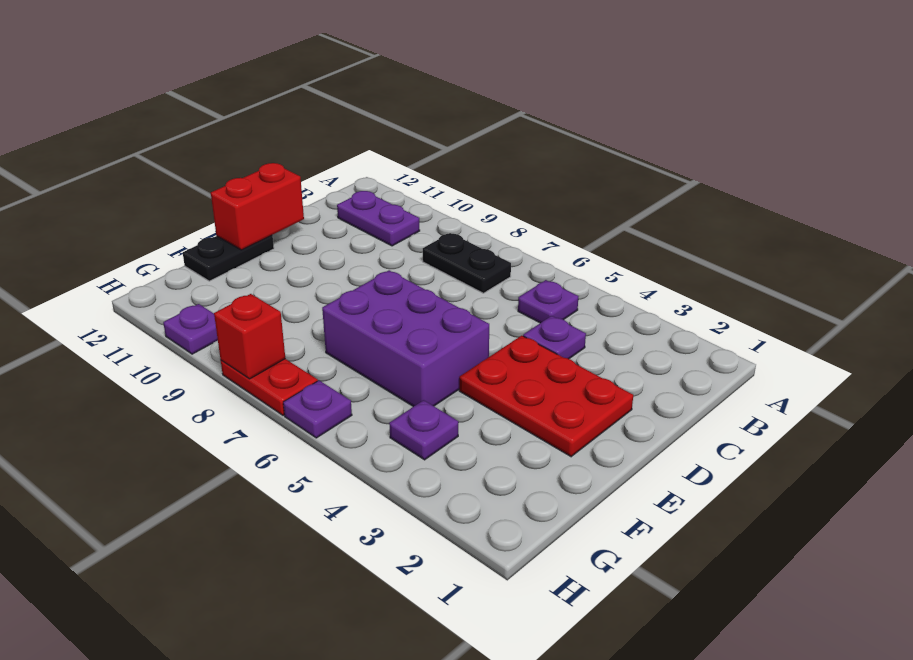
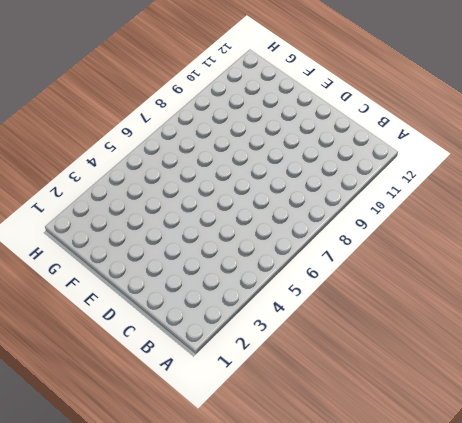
none -> purple plate B5 level 1
none -> black plate B7:B8 level 1
none -> purple plate B10:B11 level 1

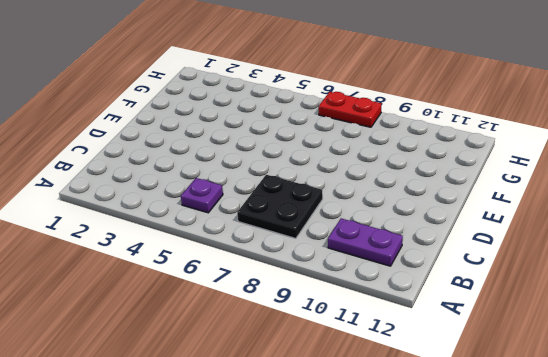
black plate B7:C8 level 1 -> black plate B7:B8 level 1
none -> purple plate C4 level 1
none -> red plate D2:E4 level 1
none -> purple brick E5:F7 level 1

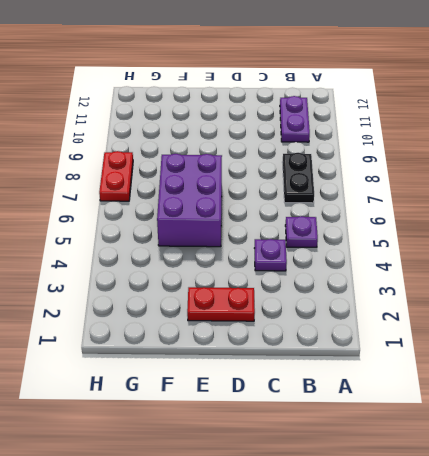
red plate D2:E2 level 1 -> red plate D2:E4 level 1
none -> black plate E12:F12 level 1
none -> purple plate G4 level 1
none -> purple plate H6 level 1

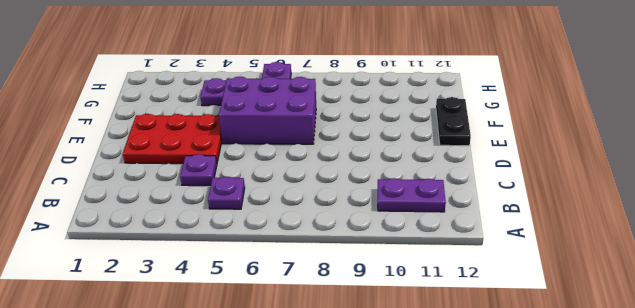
none -> black plate B7:B8 level 1
none -> red plate H7:H8 level 1
none -> purple plate H10 level 1

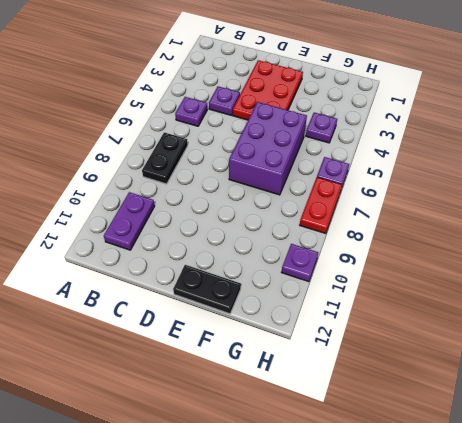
none -> red brick D12:E12 level 2
none -> red brick H8 level 2

